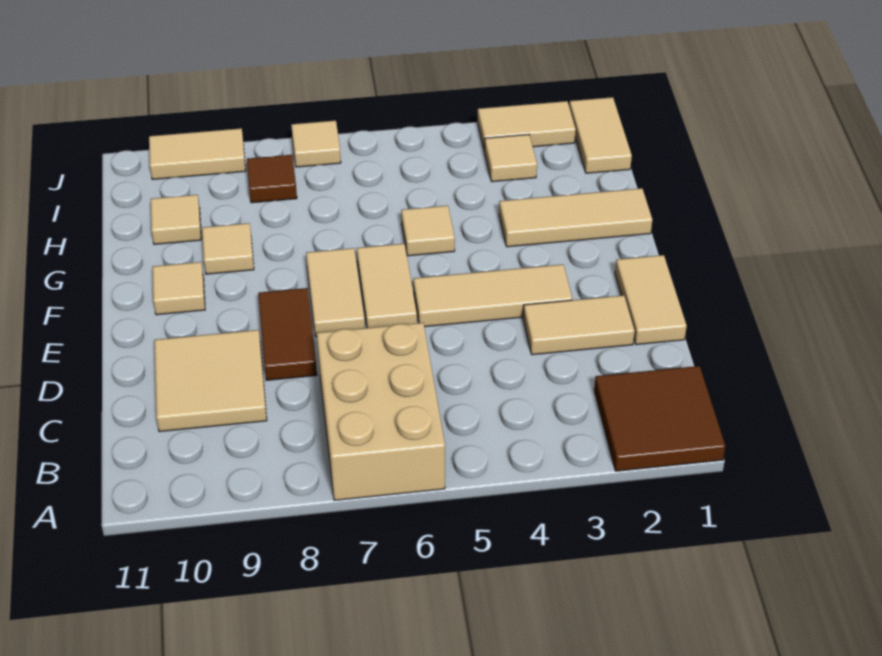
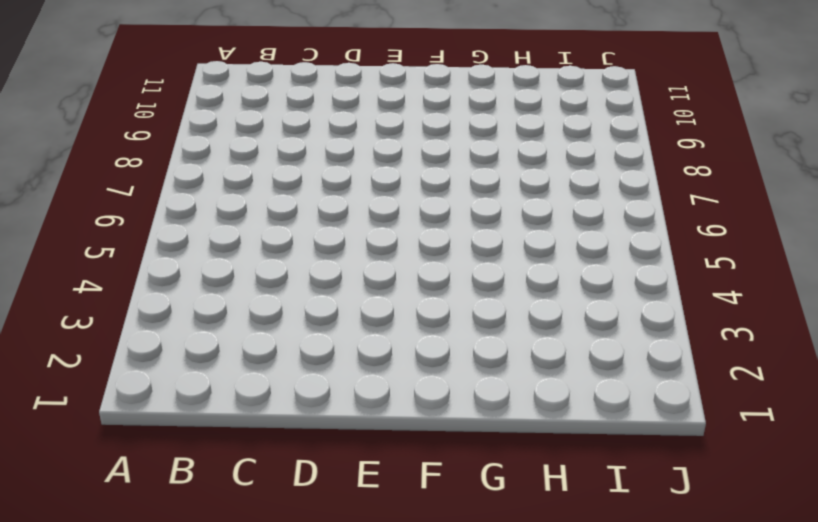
none -> brown tile A1:B2 level 1
none -> tan brick A6:C7 level 1
none -> tan tile C9:D10 level 1

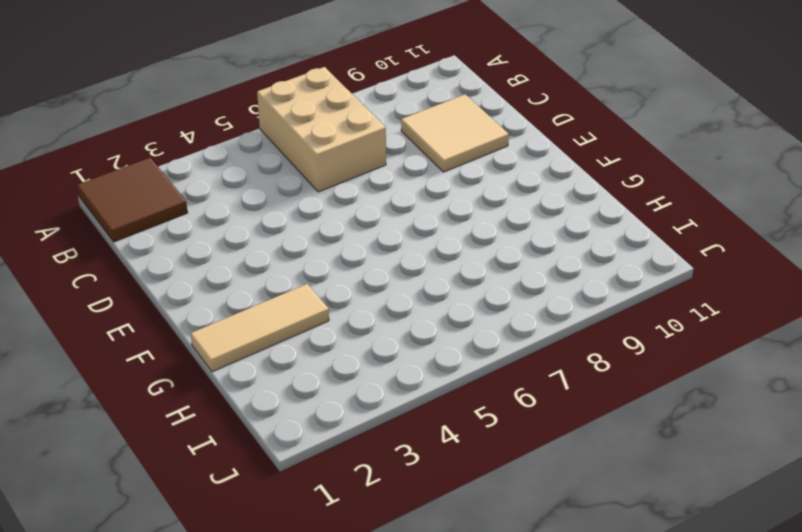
none -> tan tile D1:E1 level 1
none -> tan tile D2:D3 level 1
none -> brown tile D8:E8 level 1

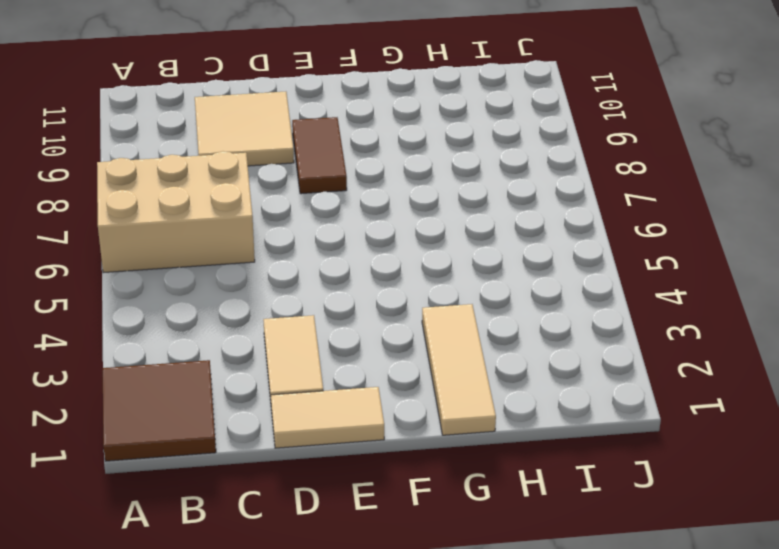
brown tile E8:E9 level 1 -> brown tile D8:E8 level 1
none -> tan tile E3:E5 level 1
none -> tan tile E6:F6 level 1
none -> tan tile E7:F7 level 1

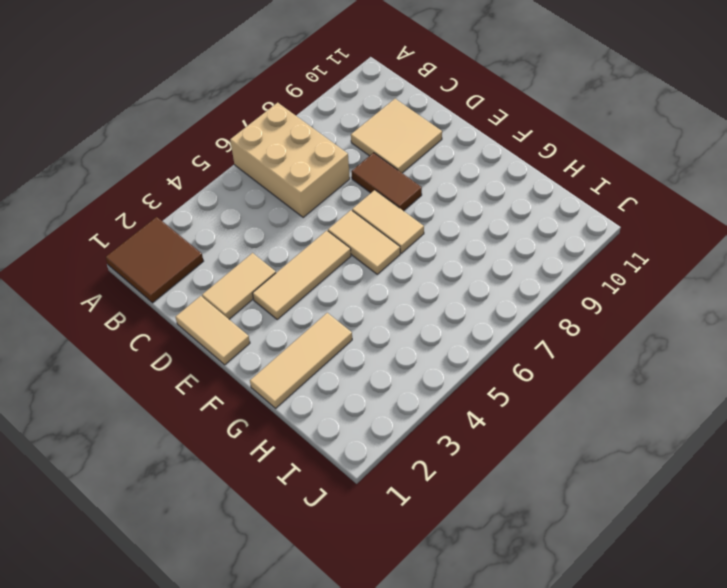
none -> tan tile F10 level 1
none -> tan tile G5 level 1
none -> tan tile G9 level 1

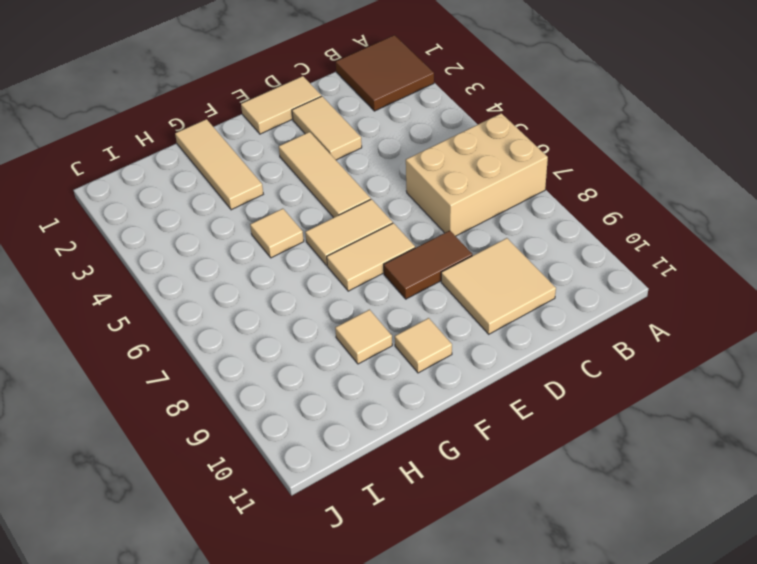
none -> tan tile H10 level 1
none -> tan tile I1:J1 level 1
none -> tan tile I3 level 1

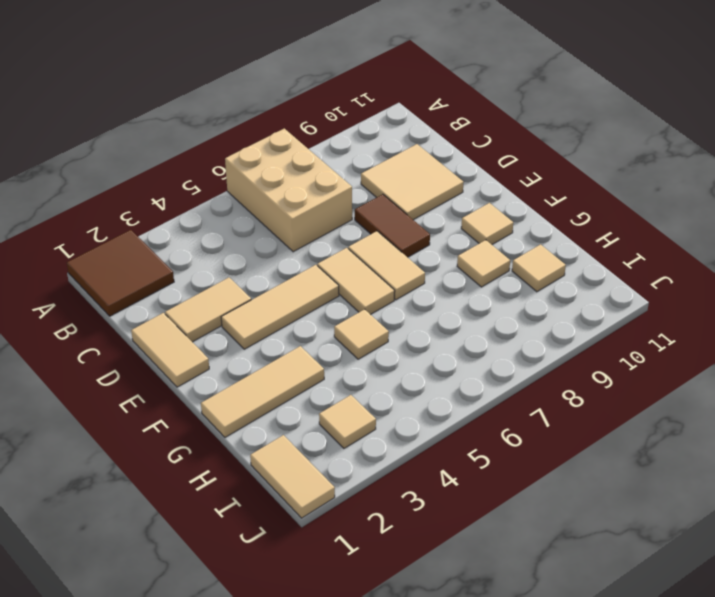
none -> brown tile I8 level 1
none -> tan tile J2:J3 level 1
none -> tan tile J7 level 1

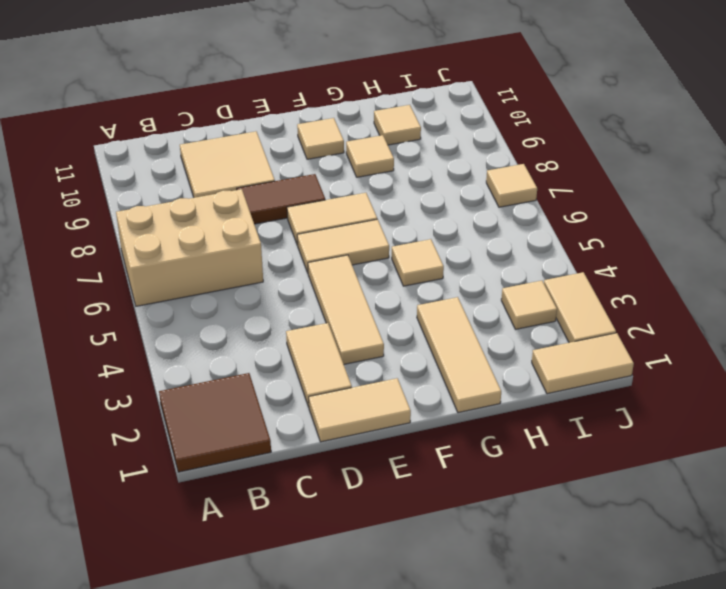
none -> brown tile I8 level 1
none -> tan tile J9:J10 level 1

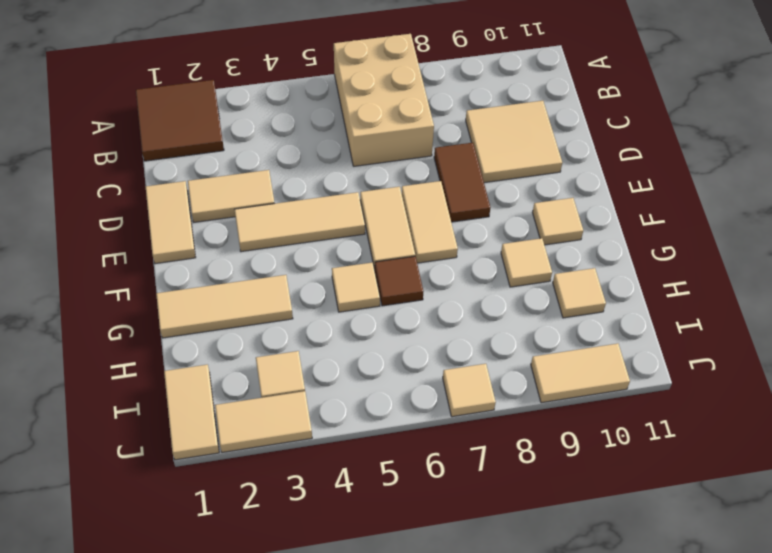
brown tile G6 level 1 -> brown tile I8 level 1

